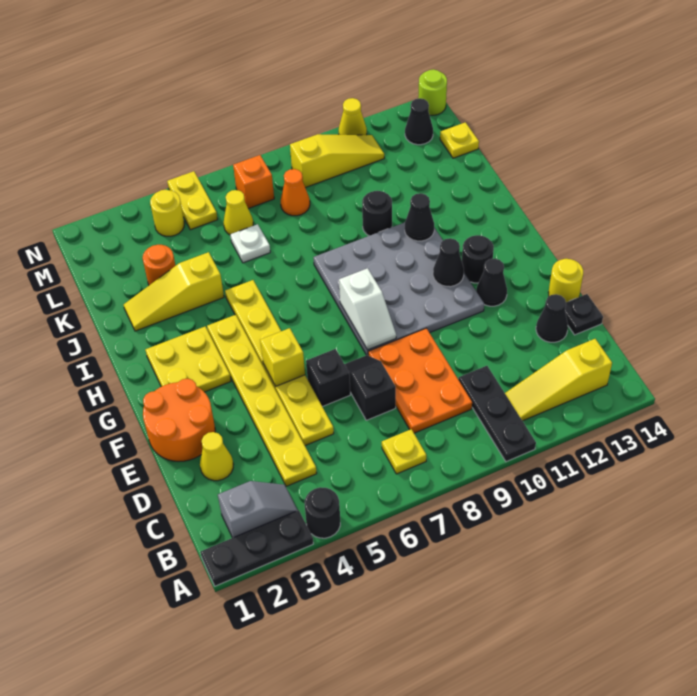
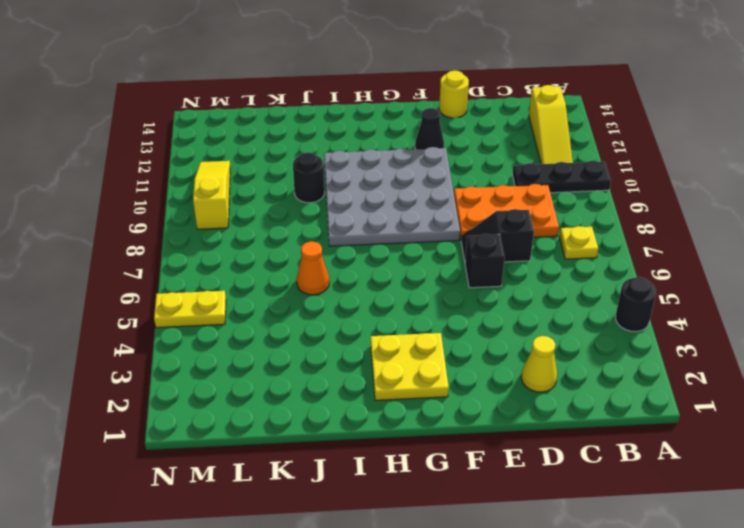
orange cone J6 level 1 -> orange cone L8 level 1
none -> black plate A1:A3 level 1
none -> grey slope B2:B3 level 1 top 2
none -> yellow plate C4:H4 level 1
none -> yellow plate D5:I5 level 1

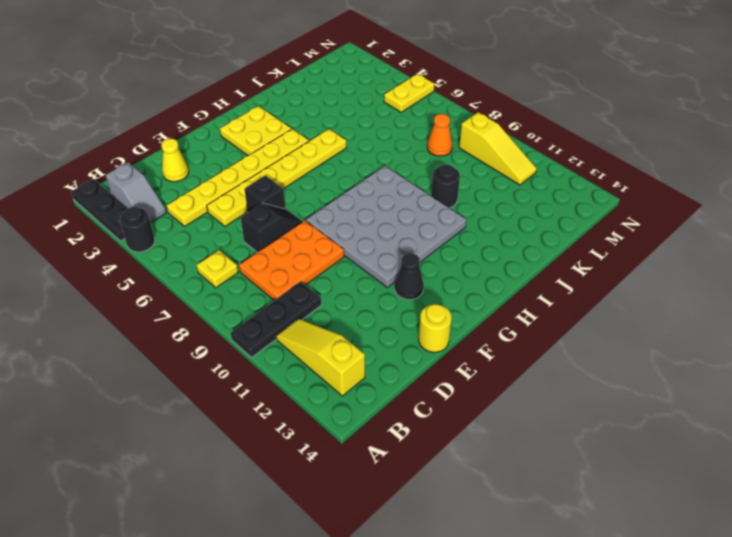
none -> black cone D13 level 1
none -> black plate D14 level 1
none -> orange round brick E1:F2 level 1
none -> black round brick G12 level 1

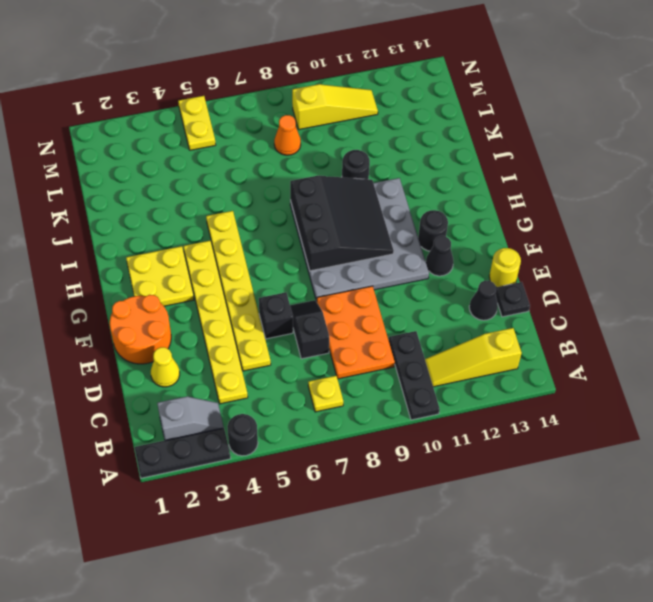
black slope G8:I10 level 2 top 8 -> white slope F8:G8 level 2 top G
none -> yellow slope J2:J4 level 1 top 4
none -> orange round brick K3 level 1
none -> white plate K6 level 1
none -> yellow cone L6 level 1

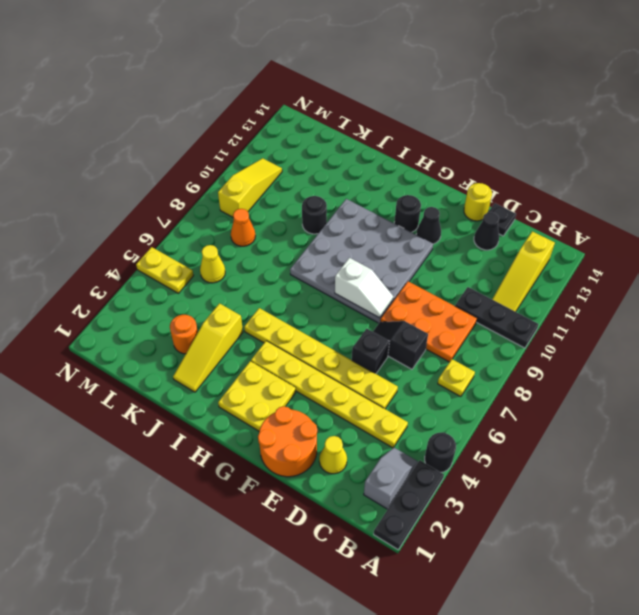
none -> white plate K6 level 1
none -> yellow plate L14 level 1
none -> yellow round brick M4 level 1
none -> orange brick M7 level 1

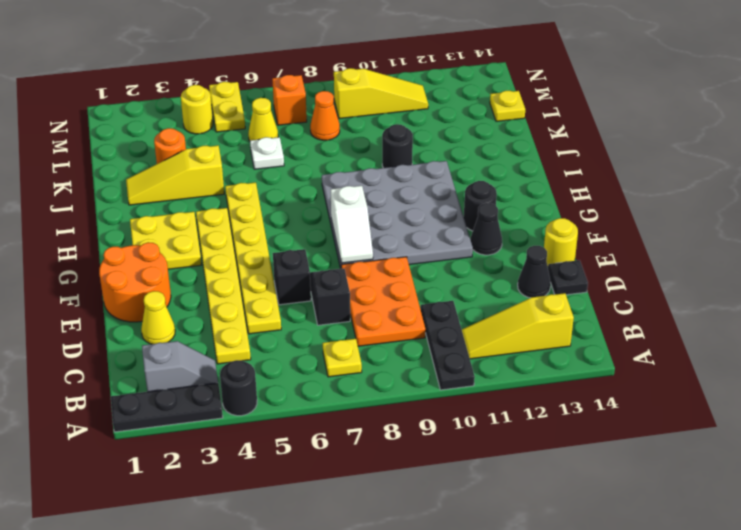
none -> black cone M13 level 1
none -> yellow cone N11 level 1
none -> lime round brick N14 level 1
none -> yellow brick F5 level 2

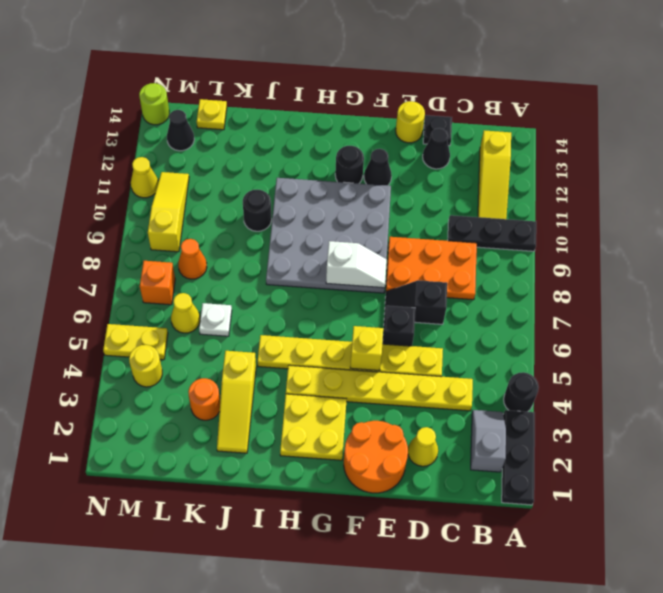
none -> yellow plate B7 level 1
none -> black cone G11 level 2
none -> black cone I11 level 2

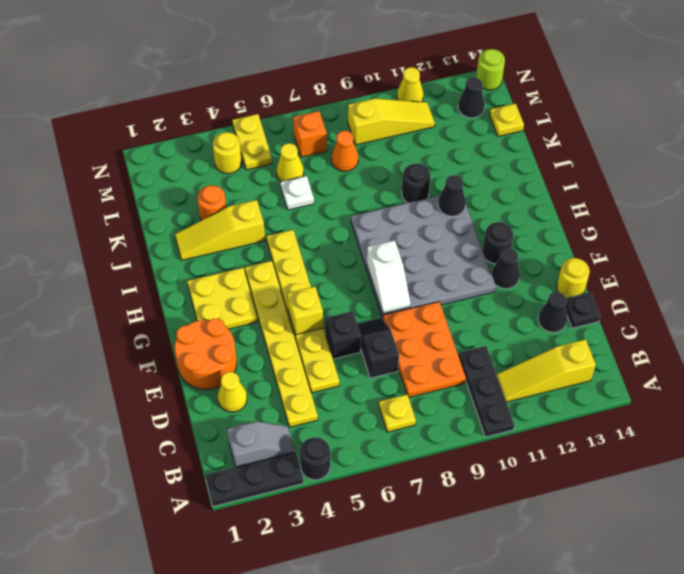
none -> black cone G11 level 2

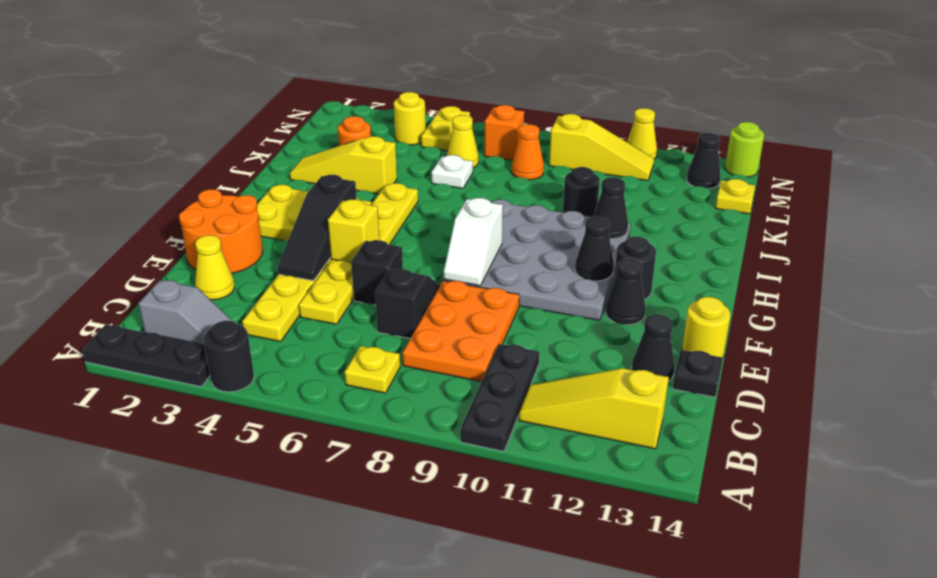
black slope E4:G4 level 2 top G -> none

